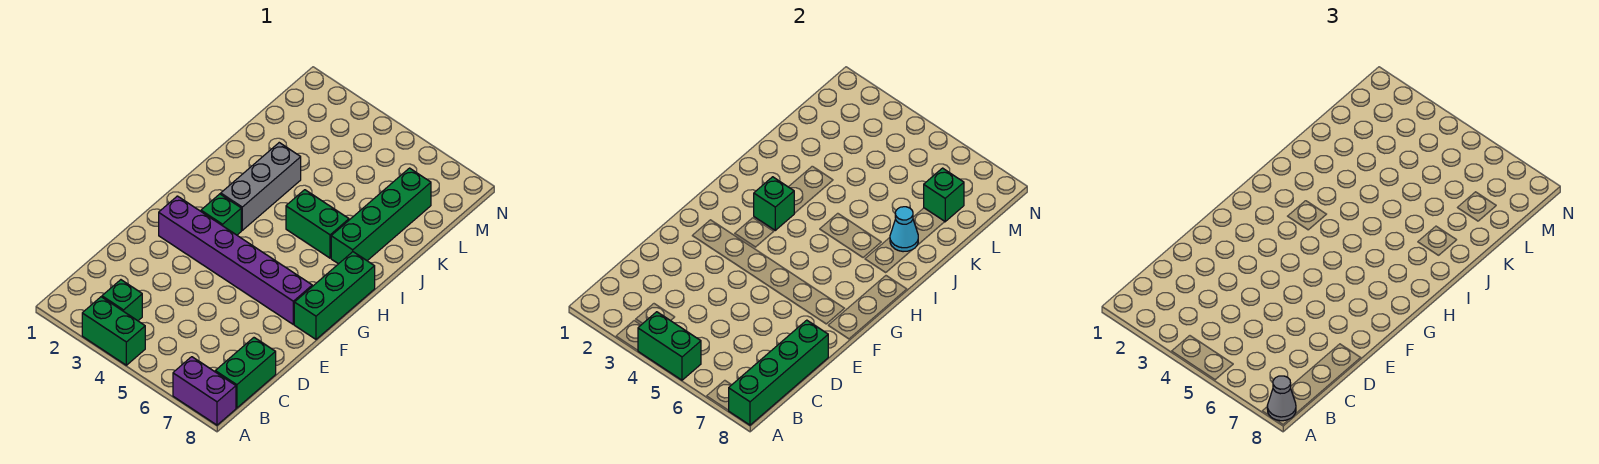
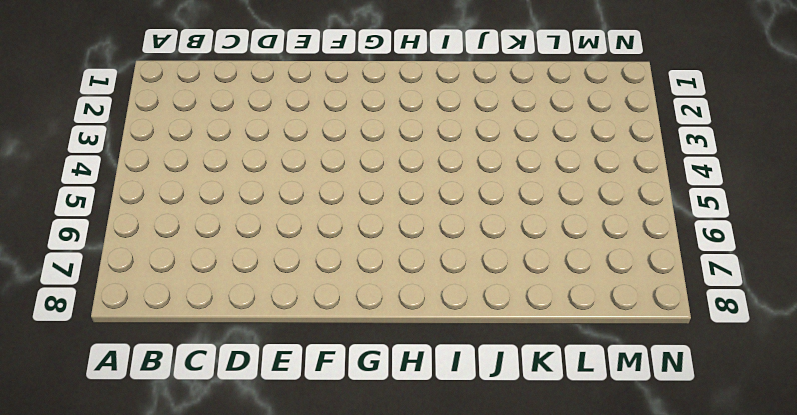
none -> green brick A3:A4 level 1
none -> purple brick A7:A8 level 1
none -> green brick B3 level 1

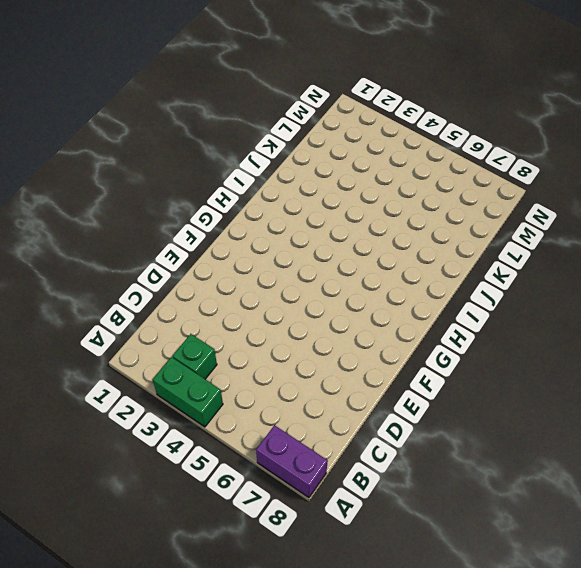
none -> green brick B8:C8 level 1
none -> purple brick F2:F7 level 1
none -> green brick F8:H8 level 1

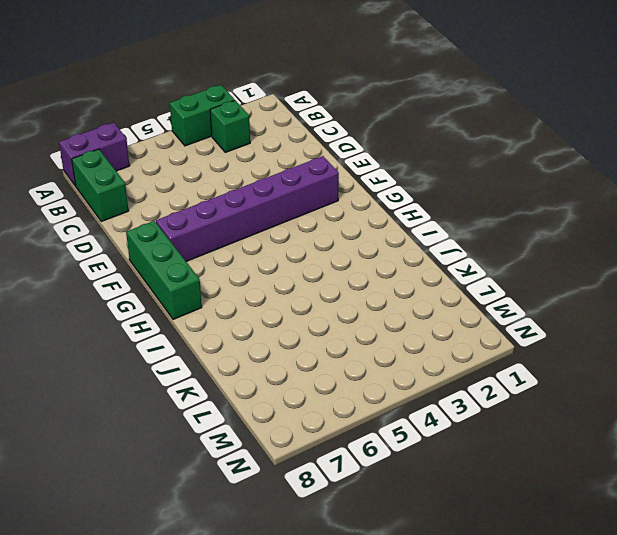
none -> green brick G3 level 1
none -> grey brick H3:J3 level 1
none -> green brick I5:I6 level 1

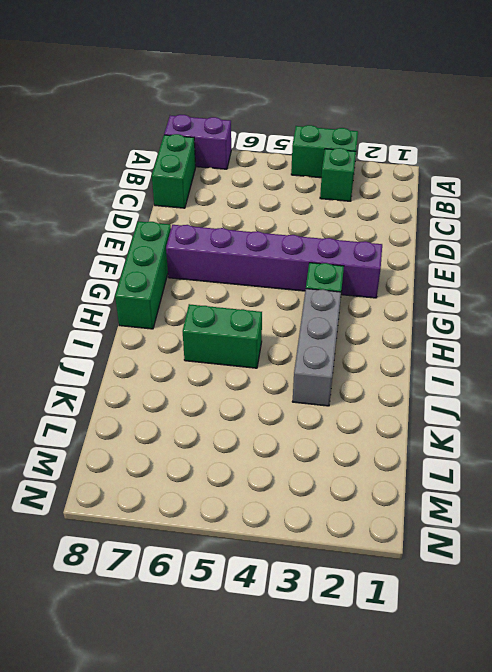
none -> green brick I7:L7 level 1
none -> green brick A4:A5 level 2
none -> green brick A8:D8 level 2

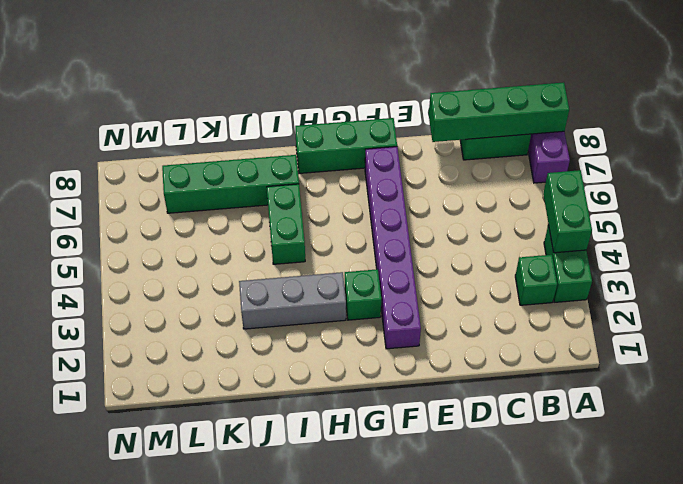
none -> green brick H3 level 2
none -> cyan cone J7 level 2
none -> green brick L7 level 2

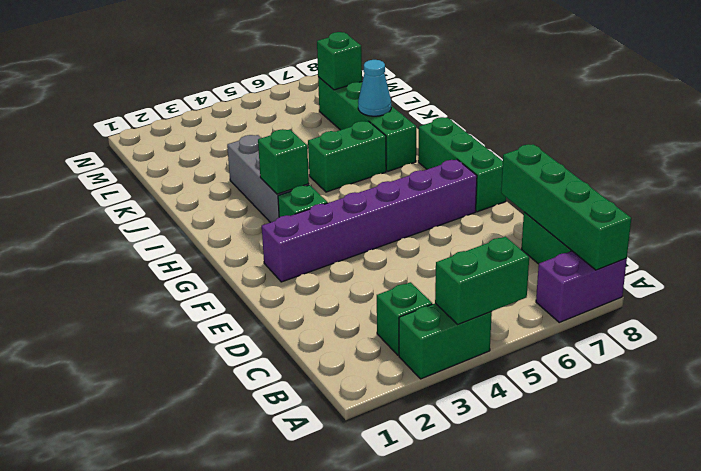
none -> grey cone A8 level 3

